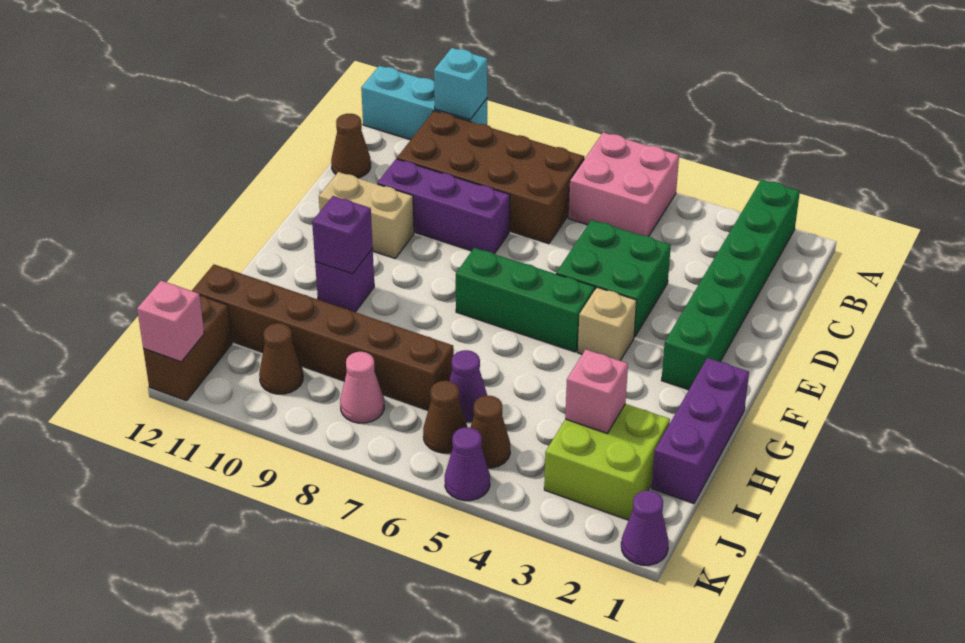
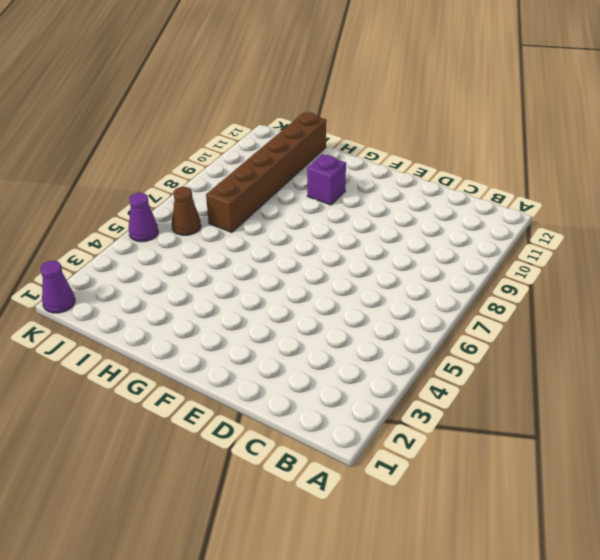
none -> green brick A2:F2 level 1
none -> pink brick A5:B6 level 1
none -> cyan brick A10:A12 level 1

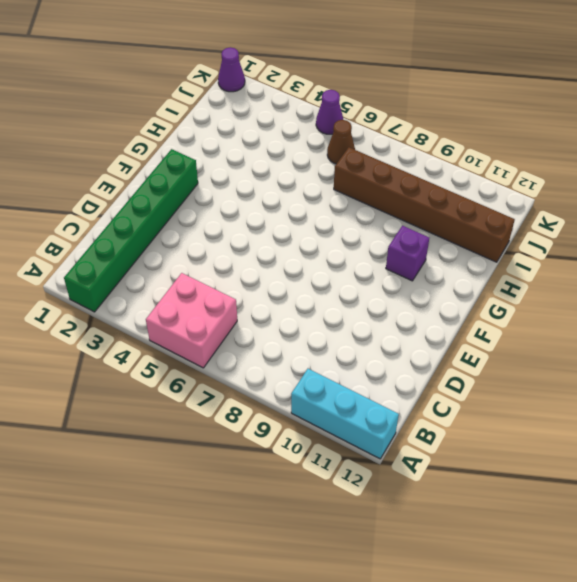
none -> brown brick B7:C10 level 1
none -> brown cone C12 level 1
none -> green brick D4:E5 level 1

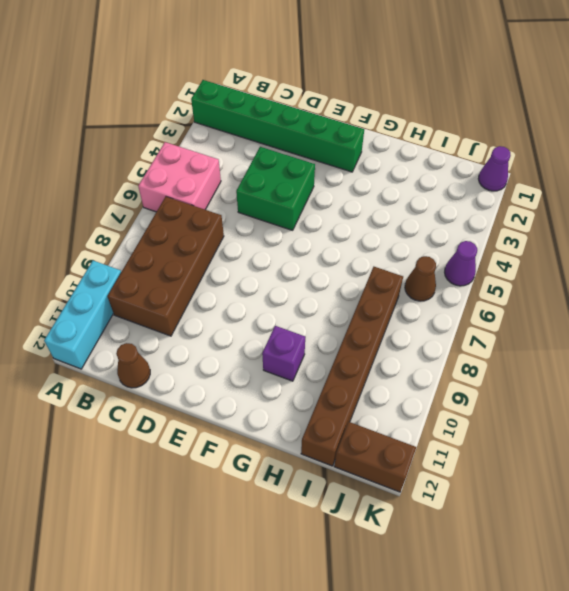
none -> purple brick D8:D10 level 1
none -> tan brick E10:E11 level 1
none -> tan brick F4 level 1

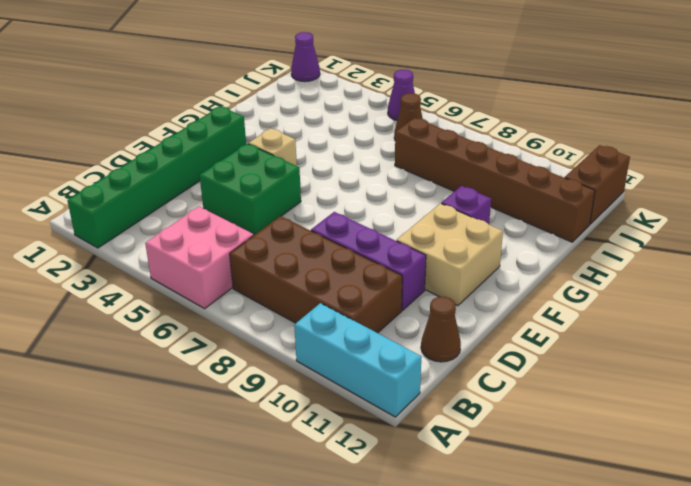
tan brick E10:F11 level 1 -> tan brick E10:E11 level 1
none -> green brick F5:F7 level 1
none -> purple brick G1:I1 level 1
none -> lime brick I2:J3 level 1

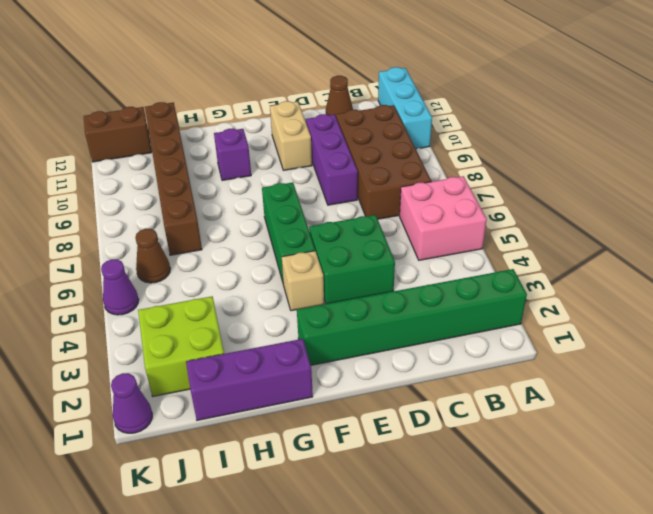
none -> purple cone I6 level 1
none -> brown cone J5 level 1
none -> pink cone J8 level 1

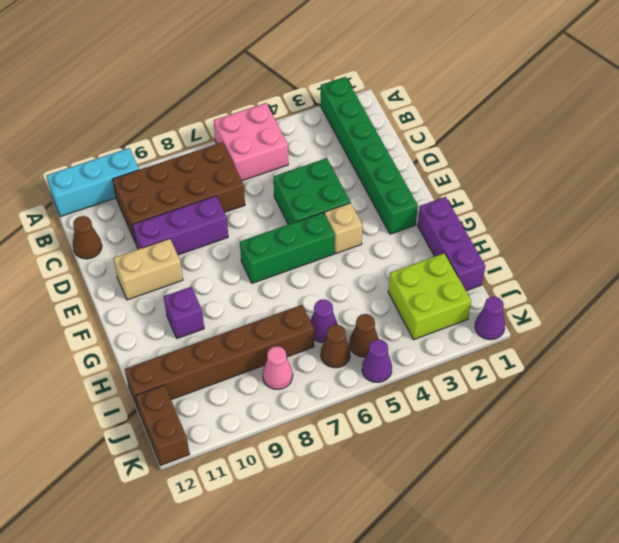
none -> brown cone J10 level 1
none -> cyan brick A10 level 2
none -> purple brick G10 level 2

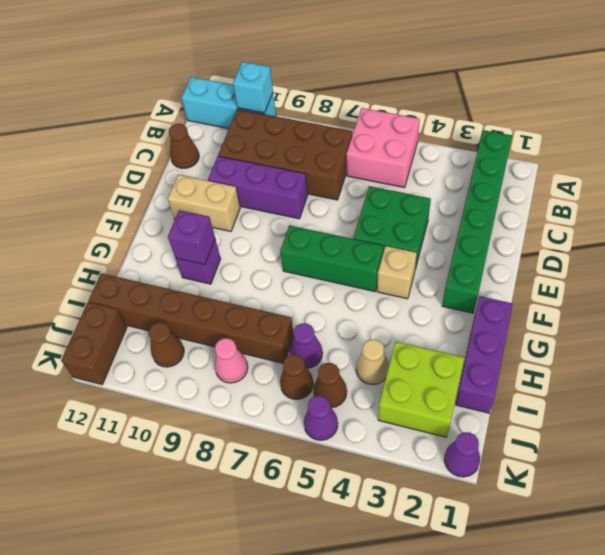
tan cone I4 level 1 -> none
none -> pink brick I3 level 2
none -> pink brick K12 level 2

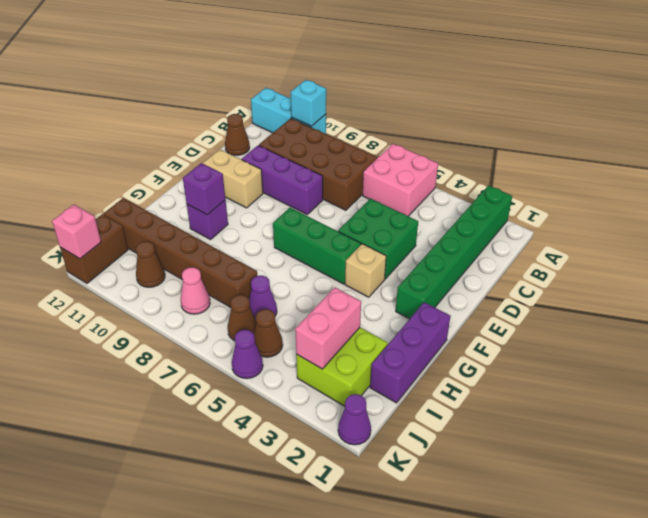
pink brick I3:J3 level 2 -> pink brick I3 level 2

